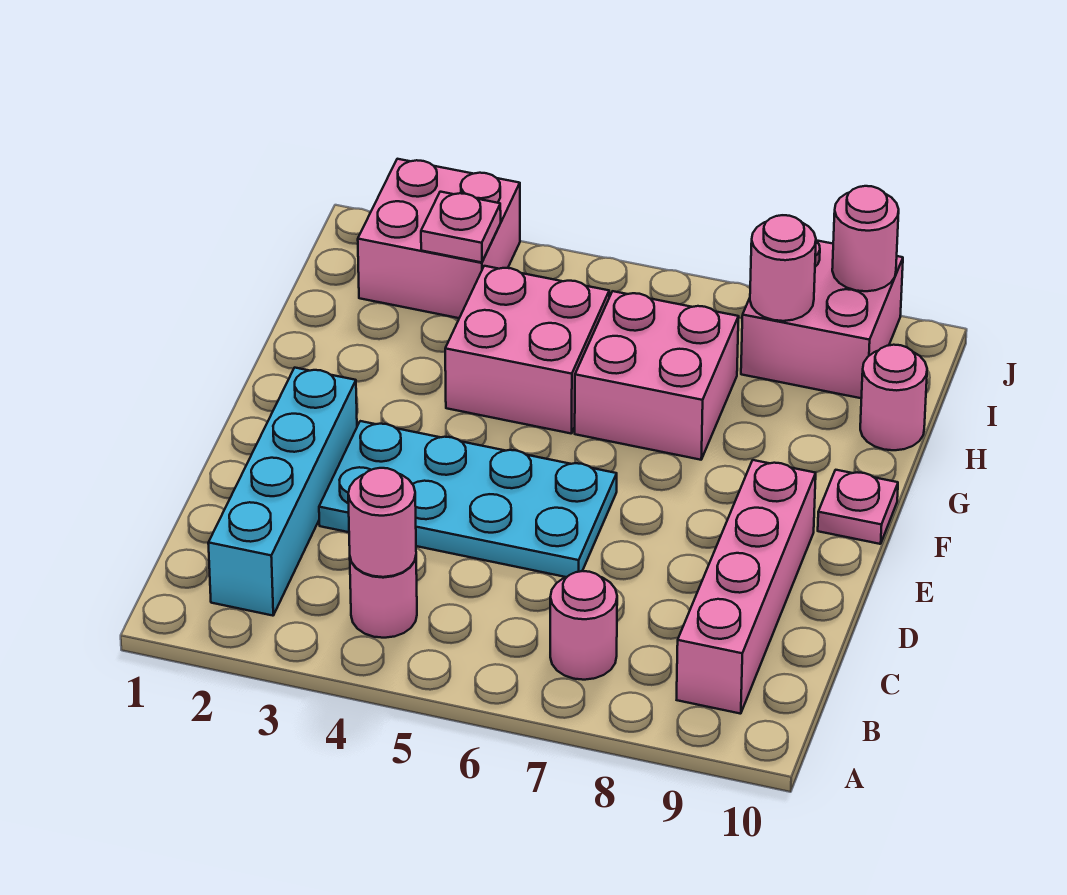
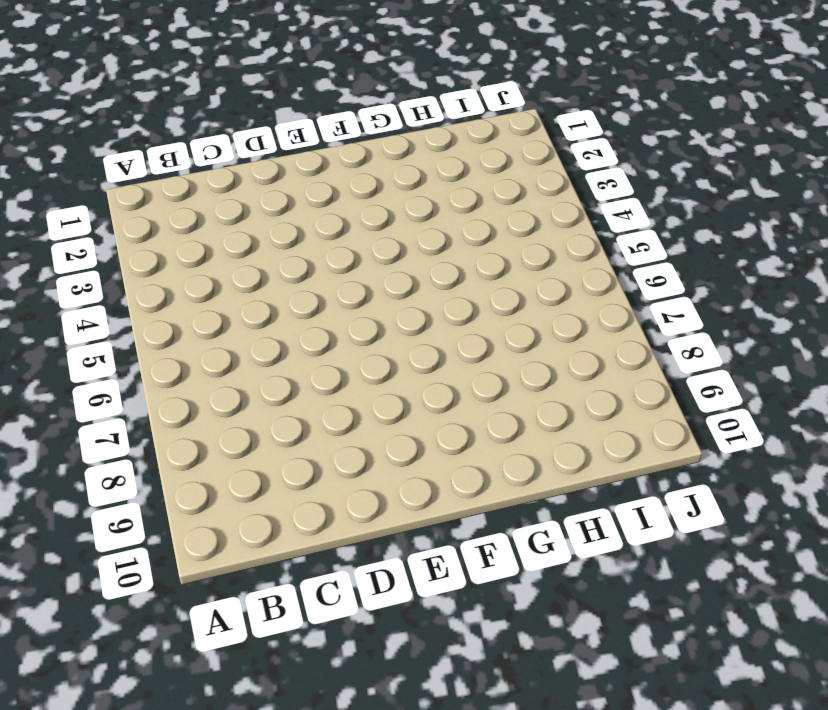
none -> cyan brick B2:E2 level 1
none -> pink round brick B4 level 1
none -> pink round brick B7 level 1

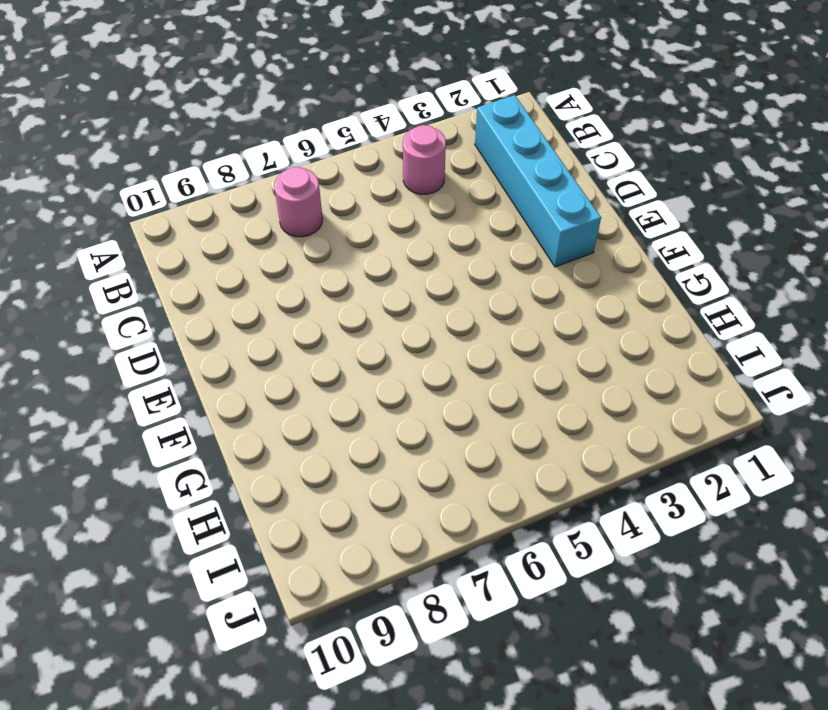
none -> pink brick B9:E9 level 1
none -> cyan plate D3:E6 level 1
none -> pink plate F10 level 1

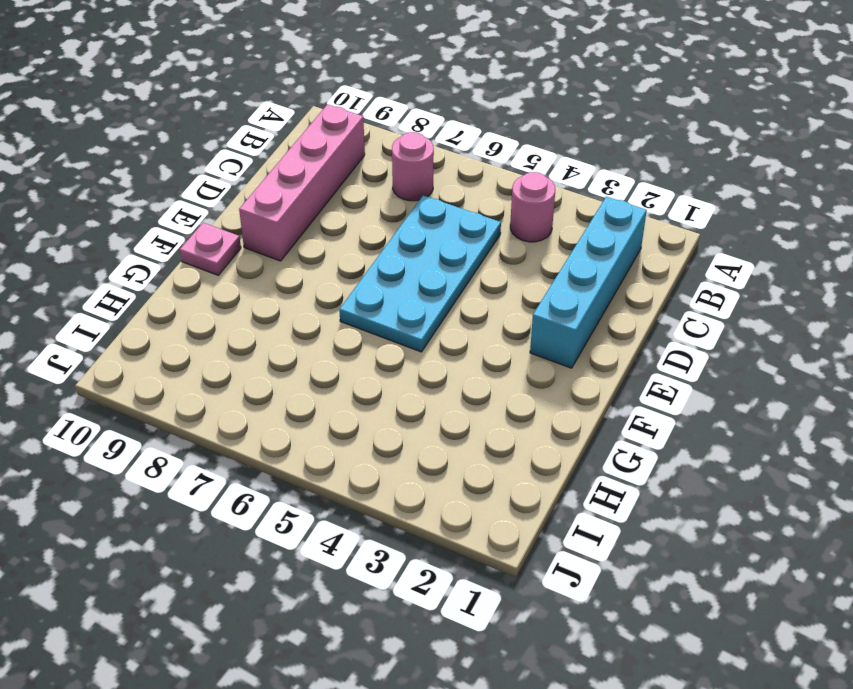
cyan plate C5:F6 level 1 -> cyan plate D3:E6 level 1
none -> pink brick G4:H5 level 1
none -> pink brick G6:H7 level 1
none -> pink round brick H10 level 1

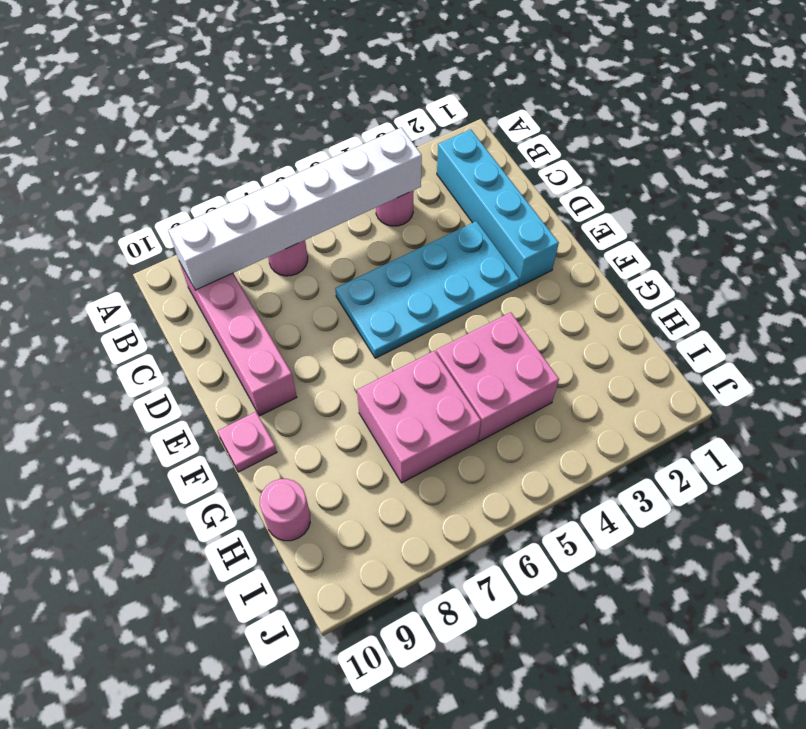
white brick B4:B9 level 2 -> pink round brick B4 level 2
none -> pink brick I2:J3 level 1
none -> pink brick I8:J9 level 1
none -> pink plate I3 level 2

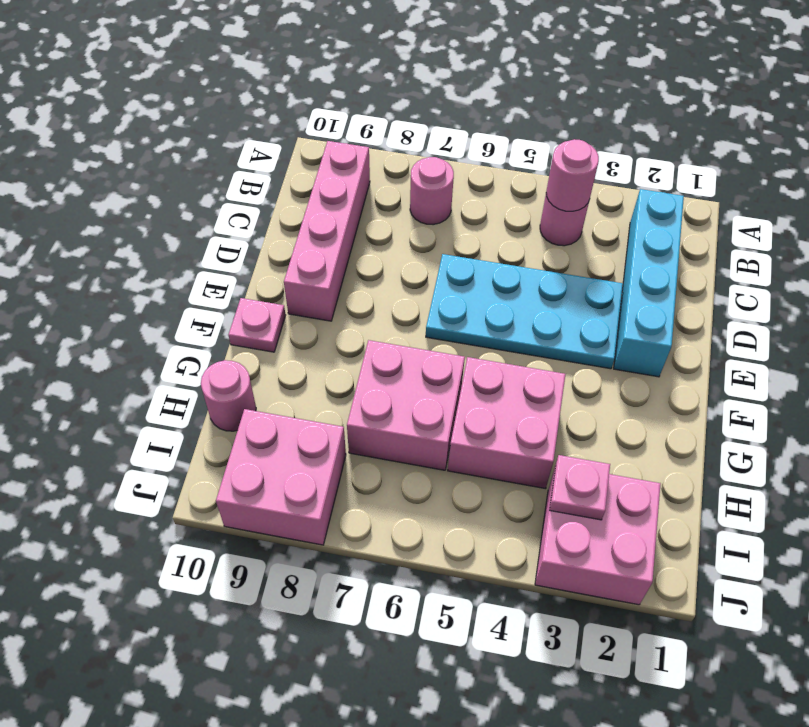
none -> pink round brick I8 level 2
none -> pink round brick J9 level 2

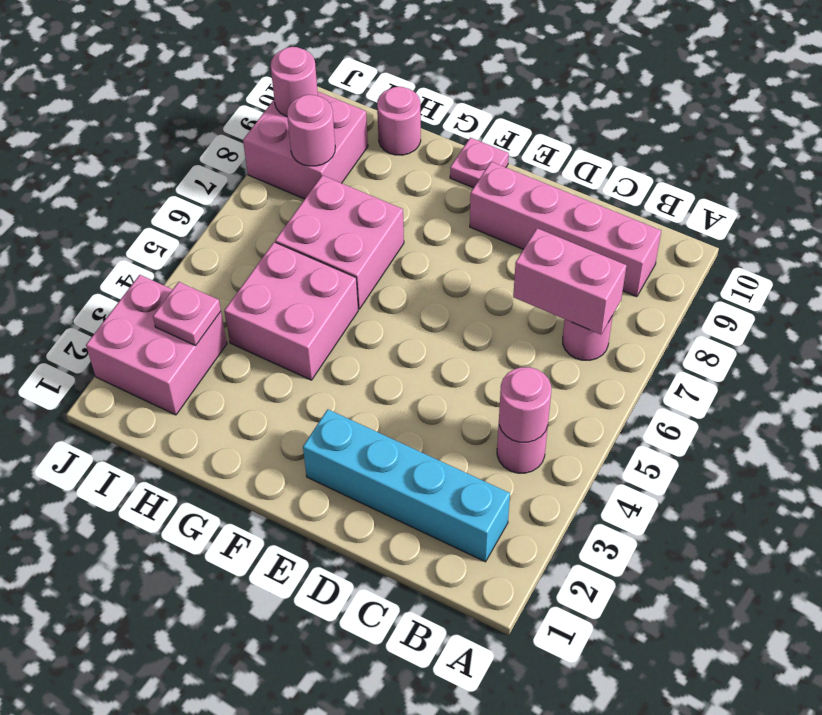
pink brick B7:C7 level 2 -> none
none -> cyan plate D3:E6 level 1

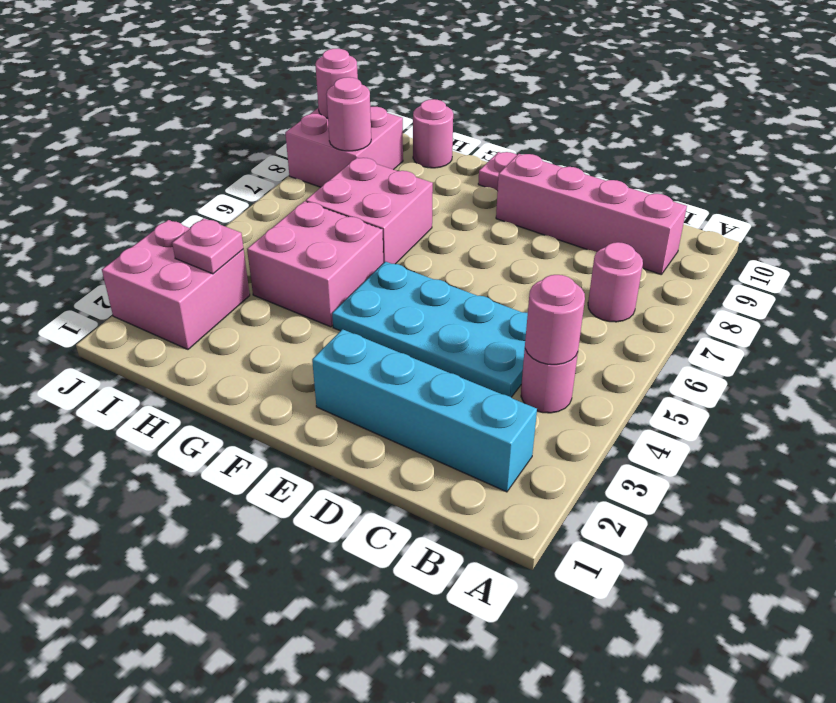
cyan plate C4:F5 level 1 -> cyan plate D3:E6 level 1

